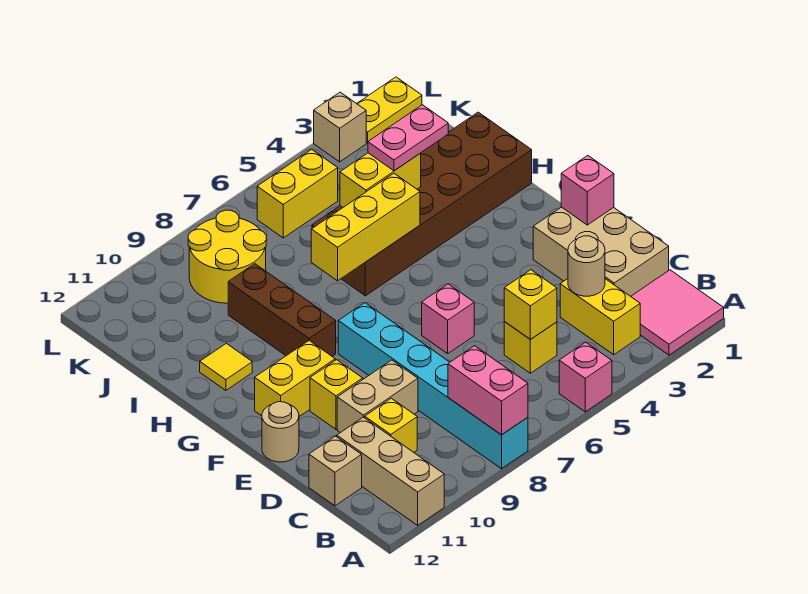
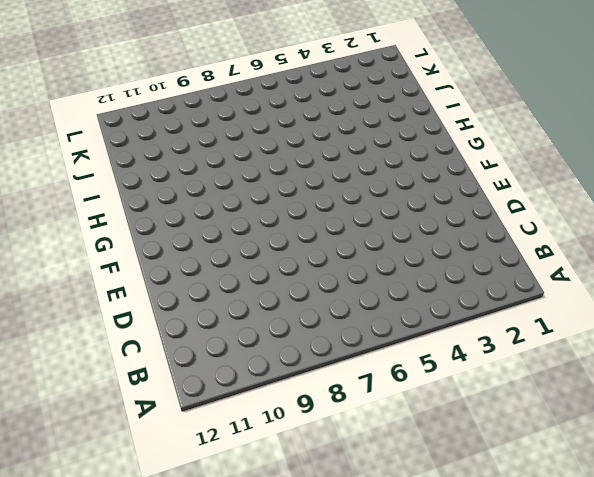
none -> pink tile A1:B2 level 1
none -> pink brick A5 level 1
none -> cyan brick A8:F8 level 1

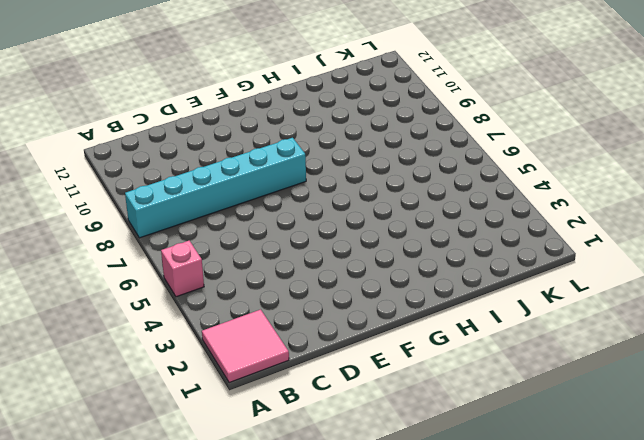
none -> tan brick A11:C11 level 1
none -> yellow brick B3:C3 level 1
none -> tan brick C1:E2 level 1

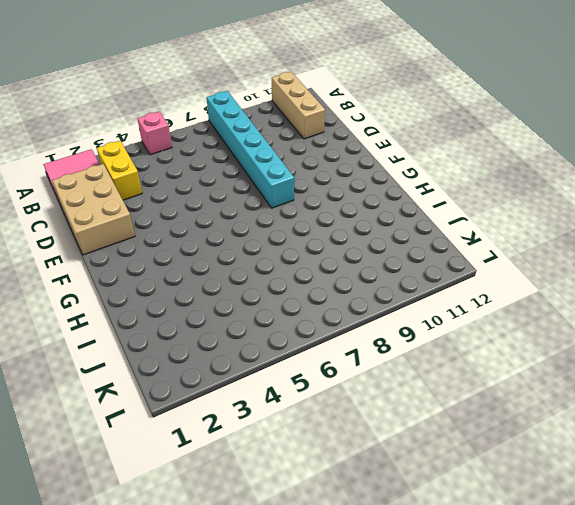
none -> yellow brick C5 level 1
none -> yellow brick C10 level 1
none -> tan brick C12 level 1

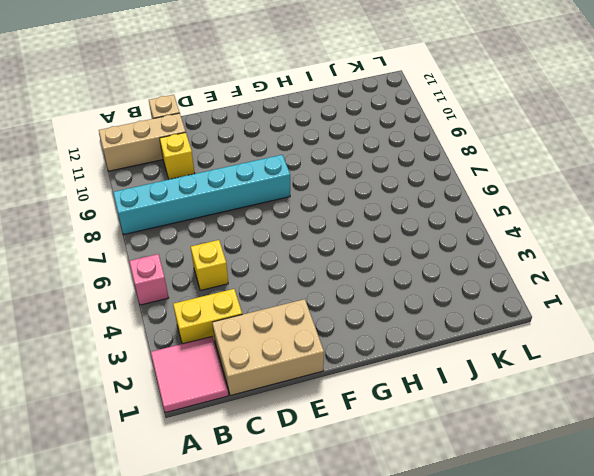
none -> tan brick D9:D10 level 1
none -> pink brick E6 level 1
none -> yellow brick E10 level 1

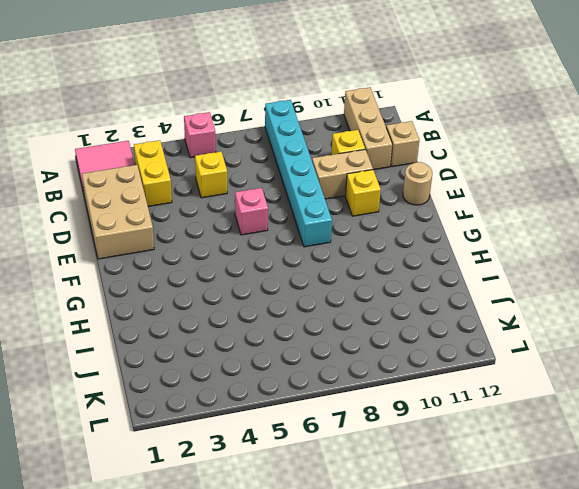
none -> yellow brick F10:F11 level 1
none -> brown brick G9:I9 level 1
none -> brown brick H1:I6 level 1

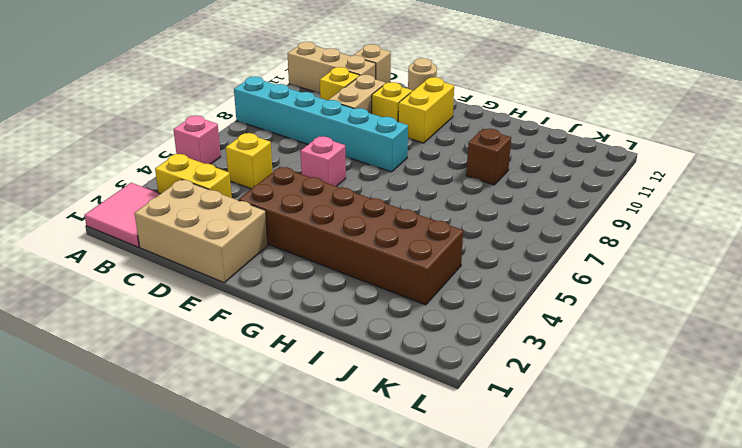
brown brick E3:J4 level 1 -> brown brick H1:I6 level 1
brown brick I9 level 1 -> brown brick G9:I9 level 1
none -> yellow tile H11 level 1
none -> yellow round brick J8:K9 level 1
none -> yellow brick K5:K6 level 1

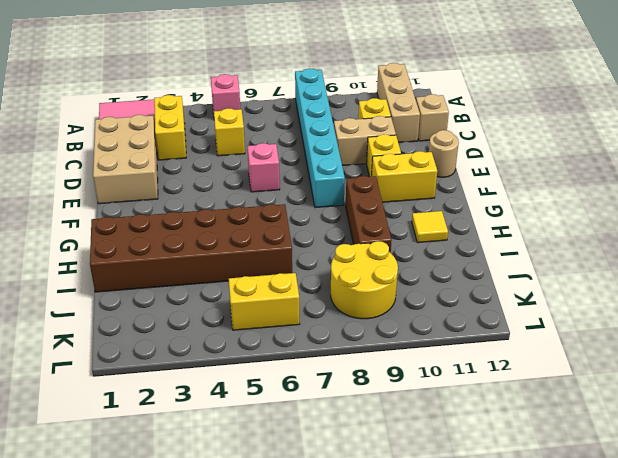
none -> yellow plate L1:L2 level 1
none -> tan brick L3 level 1
none -> pink brick A8:B8 level 2

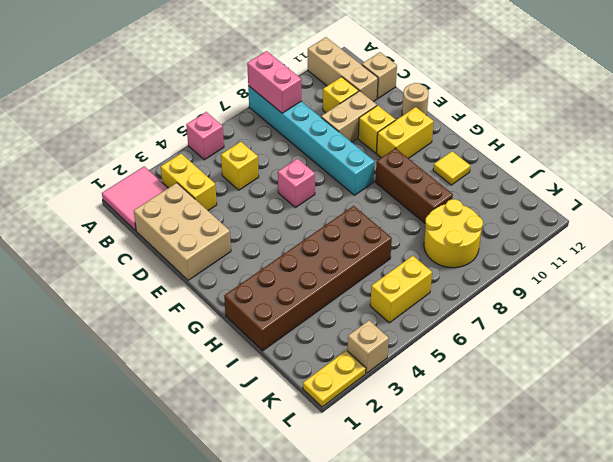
none -> tan round brick C3 level 2
none -> yellow brick C5 level 2
none -> pink brick E1 level 2

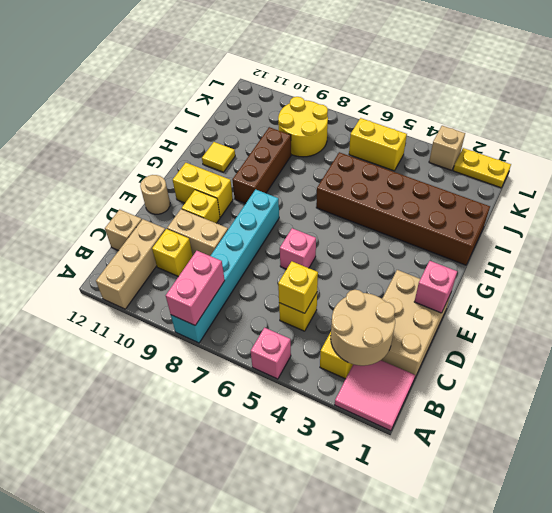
tan round brick B2:C3 level 2 -> tan round brick C3 level 2
none -> yellow brick H5:H7 level 2
none -> yellow brick I4:I5 level 2
none -> pink plate I3:I4 level 3

